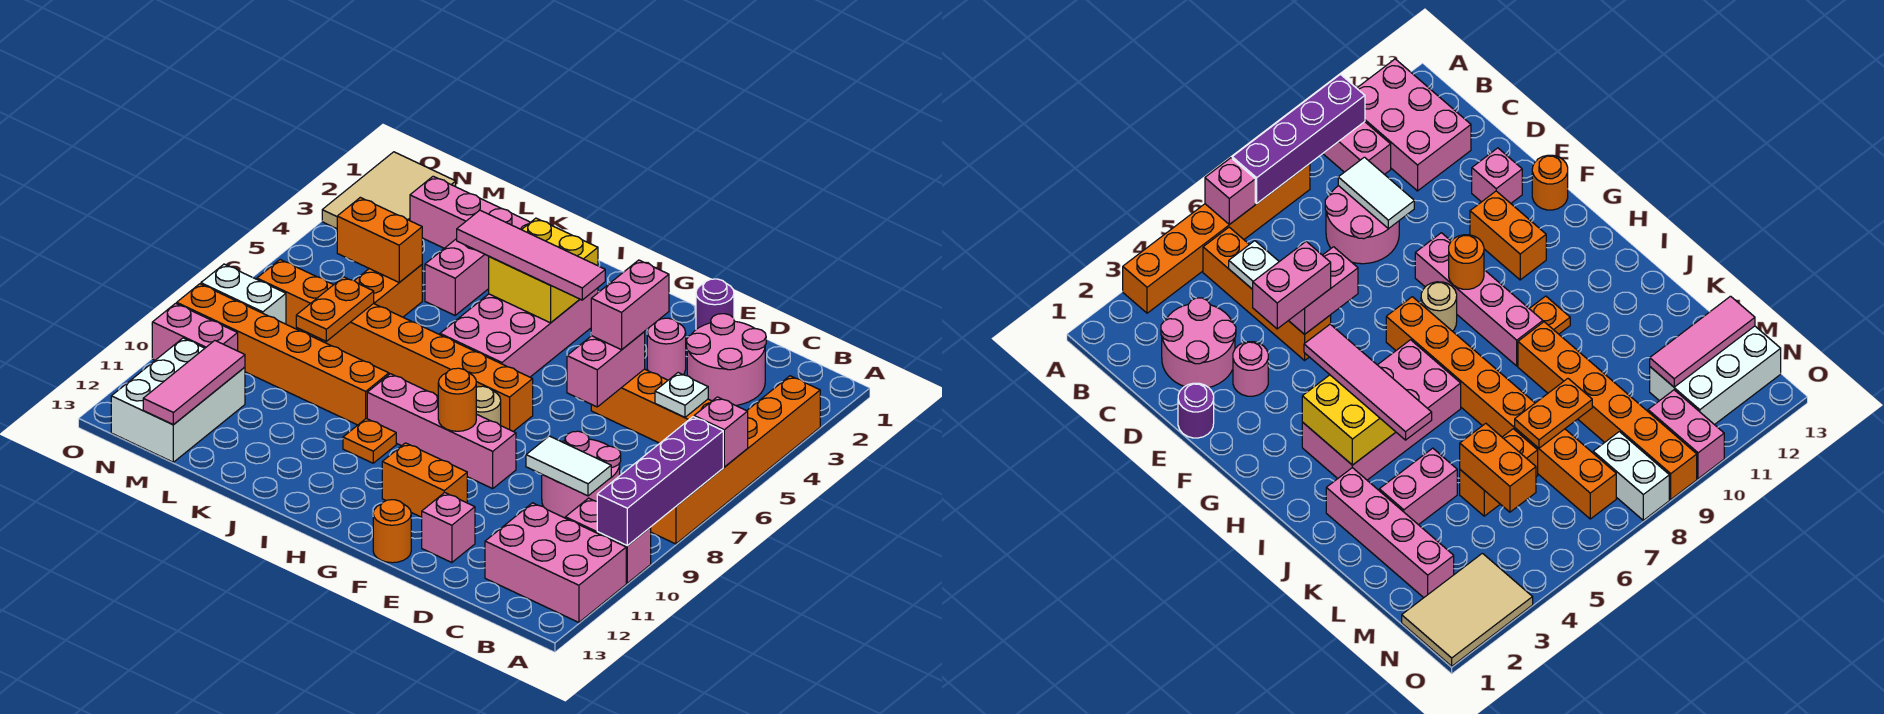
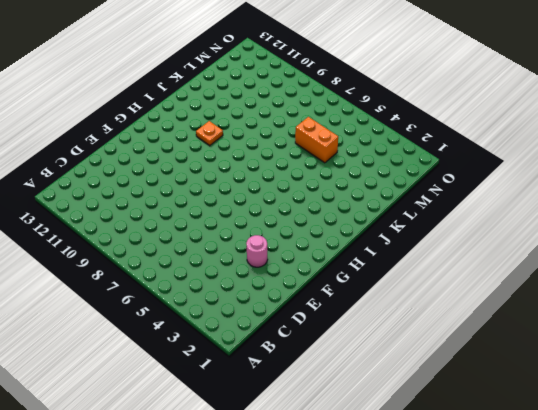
none -> orange brick A3:A8 level 1
none -> pink brick A10:B10 level 1
none -> pink brick A11:C12 level 1
none -> orange brick B5:E5 level 1

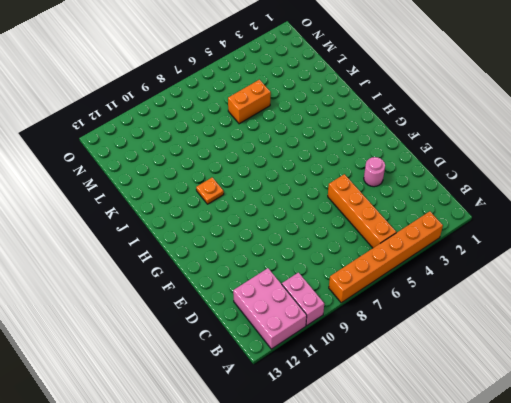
none -> pink round brick C2:D3 level 1
none -> pink round brick C8:D9 level 1
none -> purple round brick E1 level 1
none -> pink brick E12 level 1

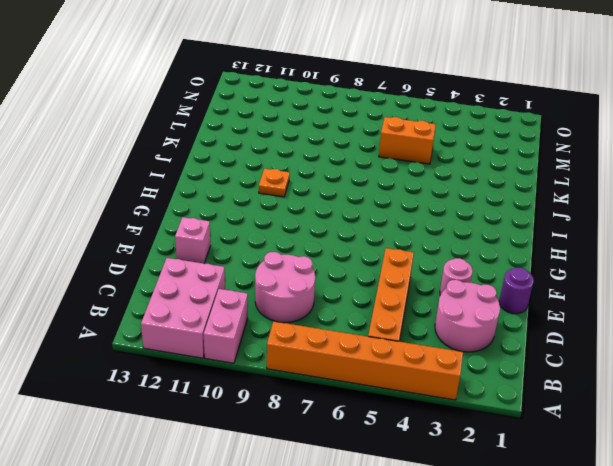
none -> pink brick F9:I9 level 1
none -> orange brick F11:G11 level 1
none -> orange round brick F13 level 1
none -> orange brick G7:N7 level 1

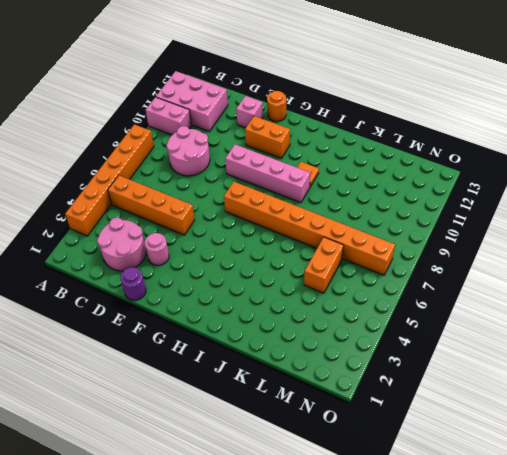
none -> tan round brick G8 level 1
none -> pink brick H3:I6 level 1
none -> pink brick J2:M2 level 1
none -> orange brick J9:O9 level 1

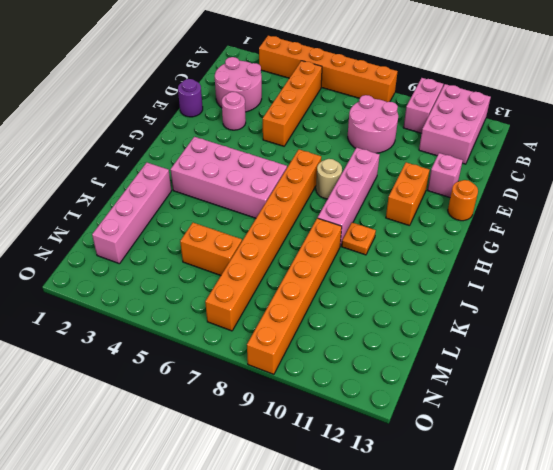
none -> pink brick K3:K4 level 1
none -> white brick M11:N13 level 1
none -> tan tile N1:O3 level 1
none -> white brick N8:O8 level 1

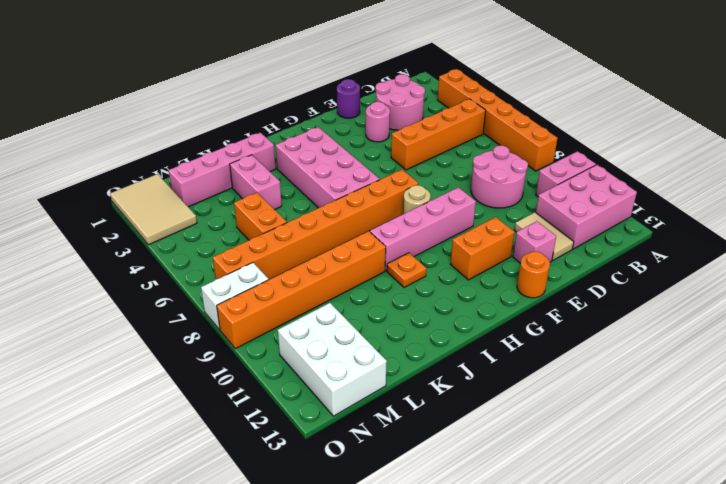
tan tile D11:D12 level 1 -> none
none -> pink brick N10:O10 level 1
none -> pink brick A6 level 2
none -> purple brick A7:A10 level 2
none -> white plate C5 level 2

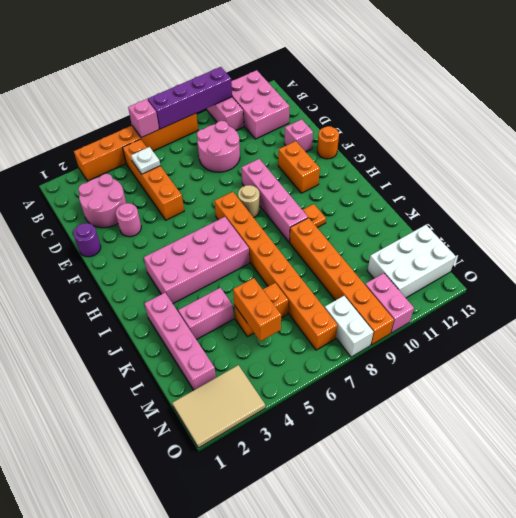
none -> white tile C9:D9 level 2
none -> pink brick E5:E6 level 2
none -> orange round brick G9 level 2
none -> yellow brick H3:I4 level 2

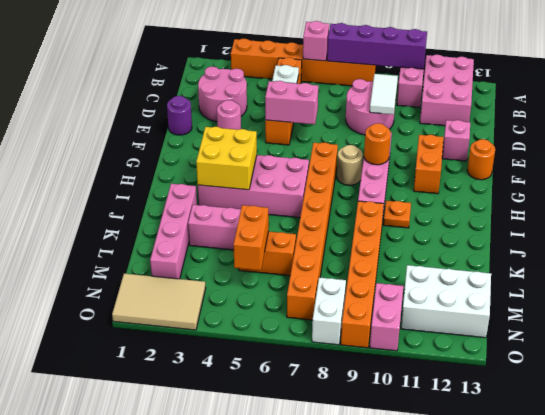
none -> orange plate L7:L8 level 2
none -> pink tile M11:M13 level 2
none -> pink brick E4:E5 level 3
none -> pink tile G4:J4 level 3

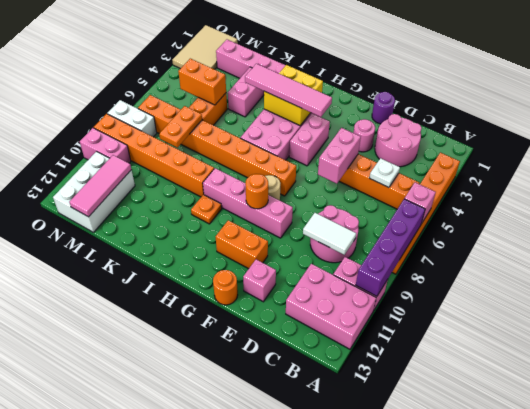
pink brick G4:G5 level 1 -> pink brick E4:E5 level 3

